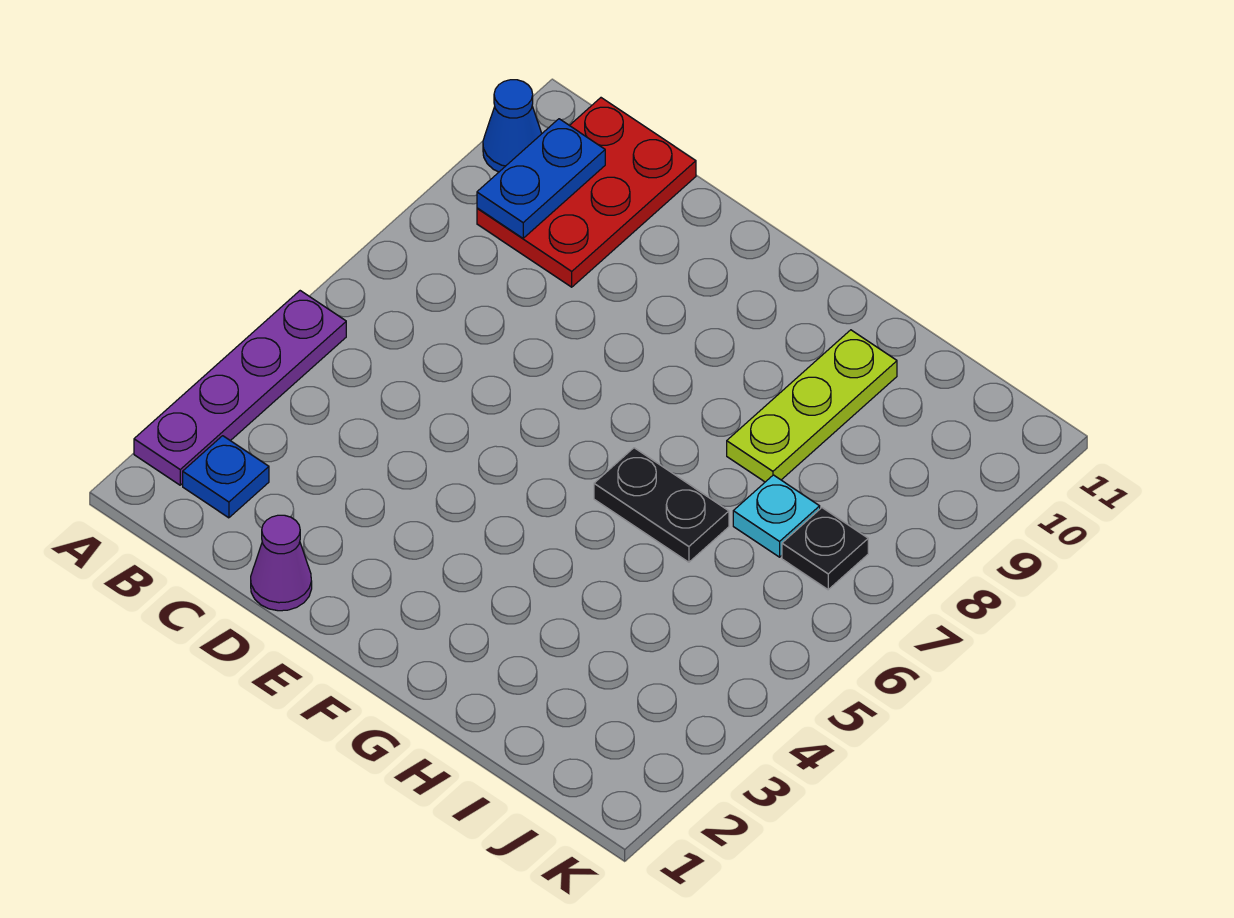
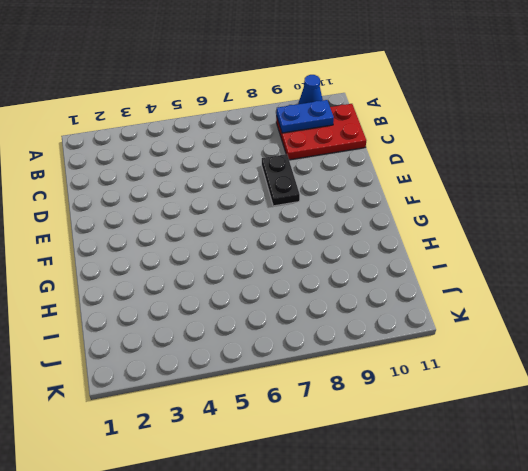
black plate D8:E8 level 1 -> black plate G6:H6 level 1
none -> purple plate A2:A5 level 1
none -> blue plate B2 level 1

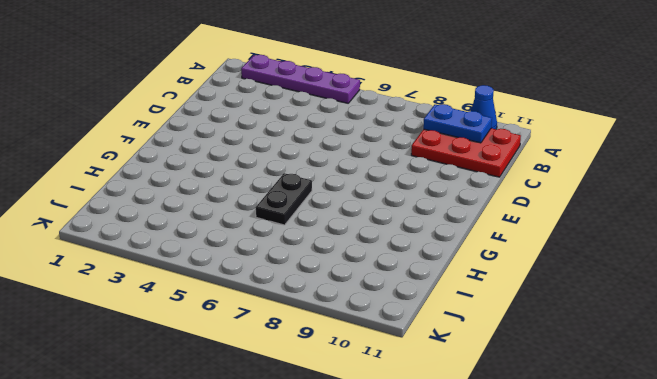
none -> blue plate B2 level 1
none -> purple cone D1 level 1

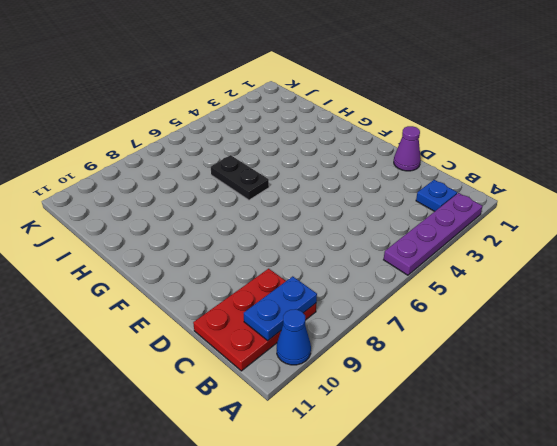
none -> lime plate H8:H10 level 1
none -> cyan plate I7 level 1

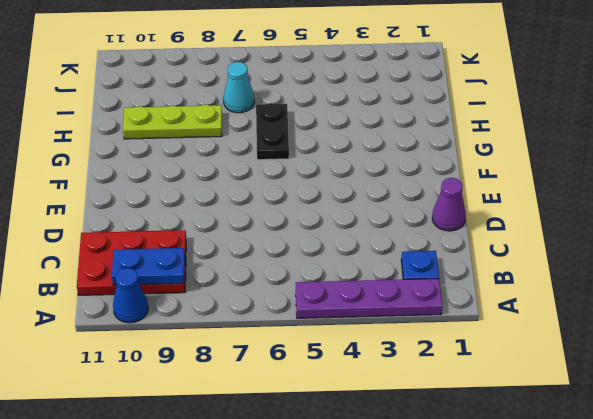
cyan cone I7 level 1 -> cyan plate I7 level 1
none -> black plate J7 level 1

